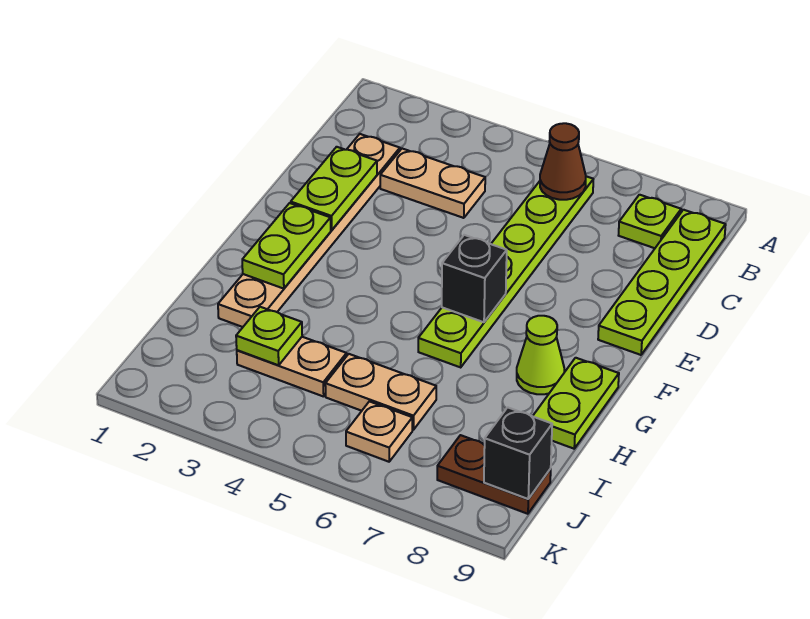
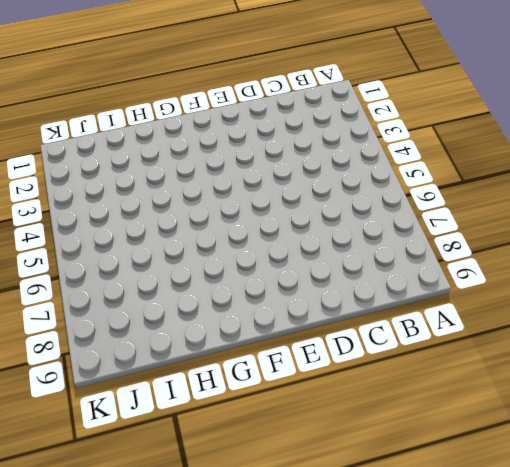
none -> lime plate B6:G6 level 1
none -> lime plate B8 level 1
none -> lime plate B9:E9 level 1

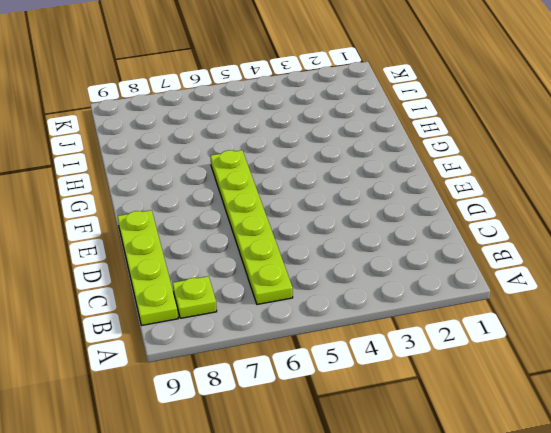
none -> tan plate C2:H2 level 1
none -> tan plate C3:C4 level 1
none -> lime cone G8 level 1

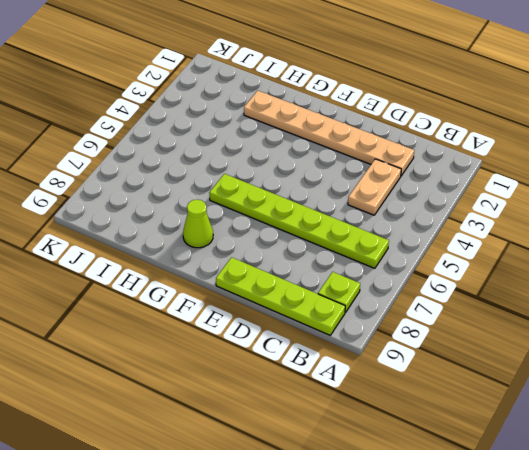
none -> lime plate G9:H9 level 1
none -> tan plate I3:I4 level 1
none -> tan plate I5:I6 level 1

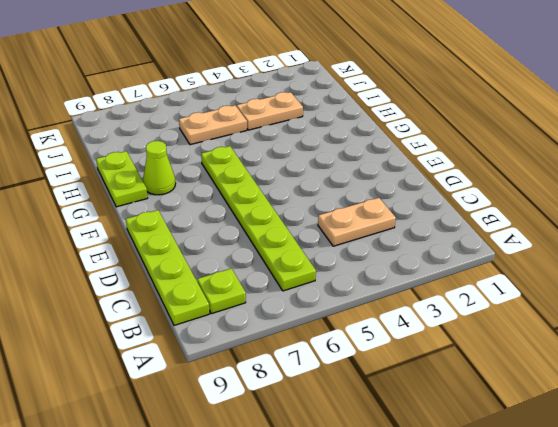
none -> tan plate C2:H2 level 1
none -> tan plate J6 level 1
none -> brown plate J8:J9 level 1

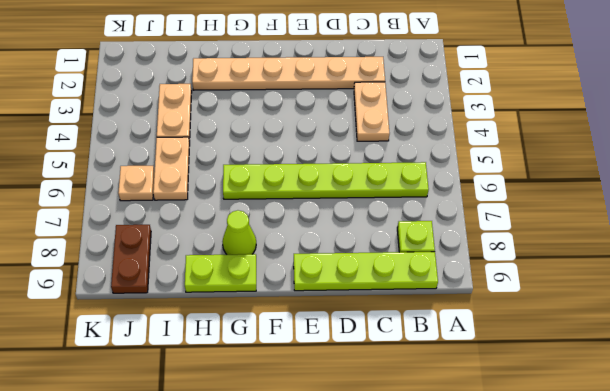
none -> brown cone B6 level 2
none -> lime plate D2:E2 level 2
none -> lime plate F2:G2 level 2

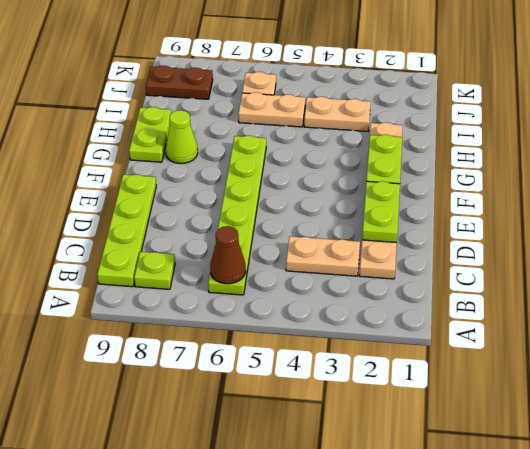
none -> black brick F6 level 2
none -> lime plate I3 level 2
none -> black brick J9 level 2

